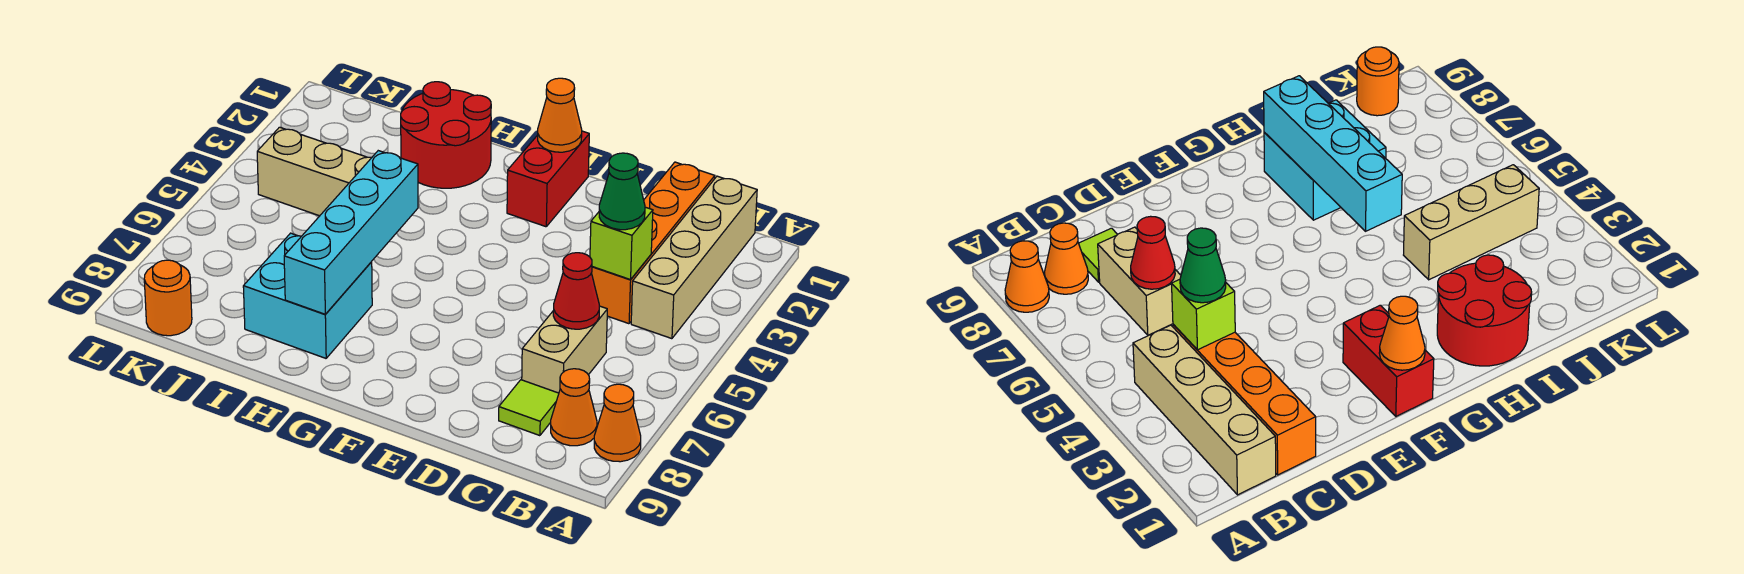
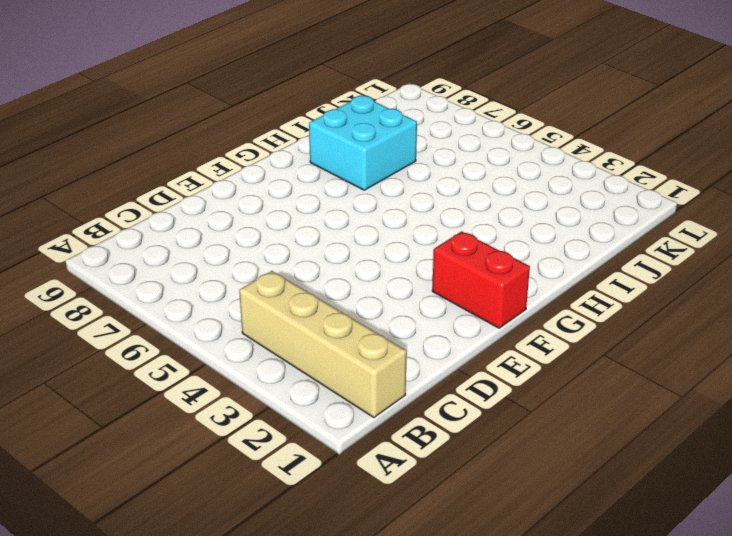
none -> orange cone A8 level 1
none -> orange cone B8 level 1
none -> orange brick C1:C4 level 1

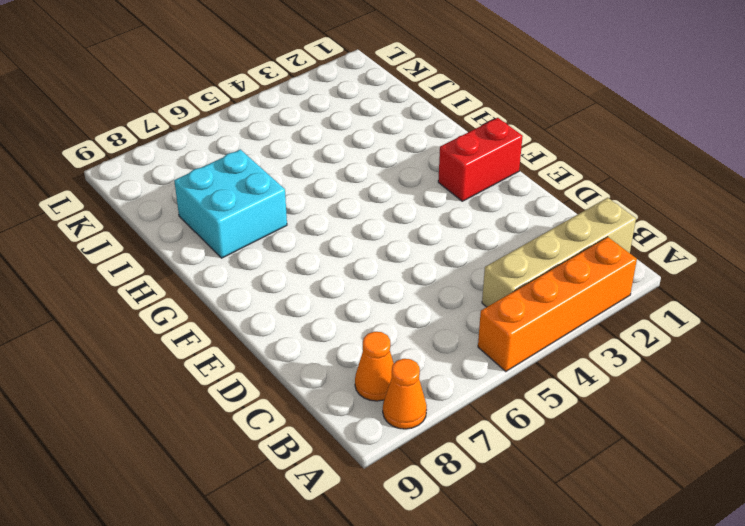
orange brick A2:A5 level 1 -> orange brick C1:C4 level 1
none -> tan brick C6:C7 level 1
none -> lime tile C8 level 1
none -> red round brick H1:I2 level 1

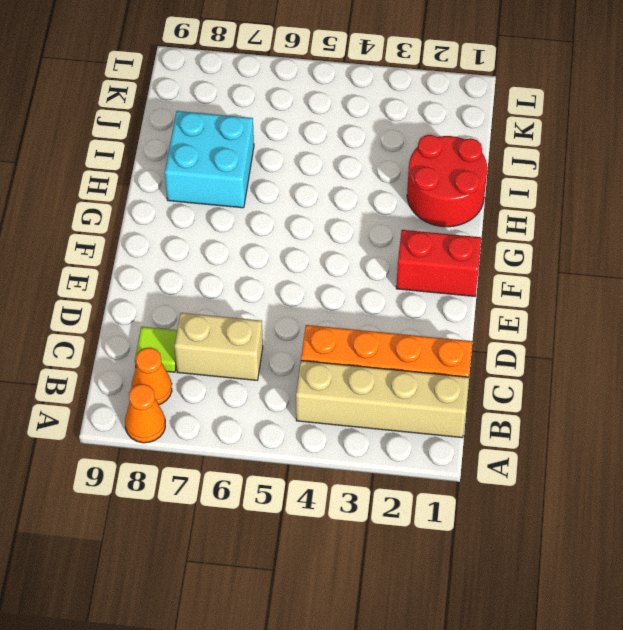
none -> tan brick I4:K4 level 1
none -> orange round brick K9 level 1
none -> lime brick C4 level 2

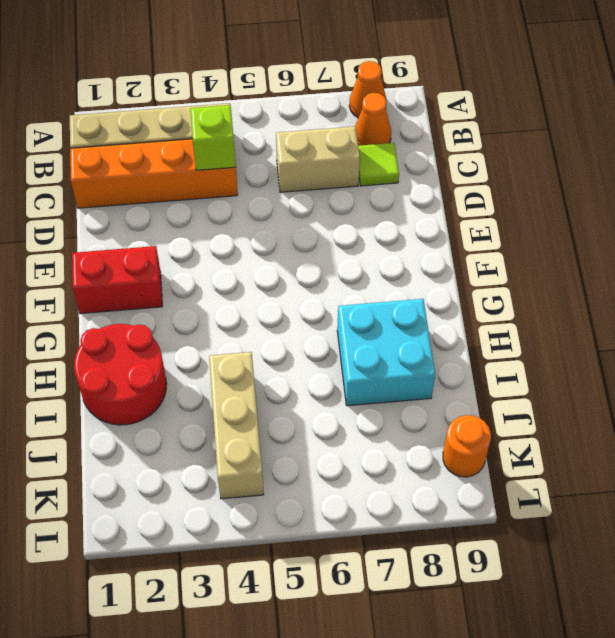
none -> red cone C6 level 2
none -> orange cone F1 level 2
none -> cyan brick H5:H8 level 2

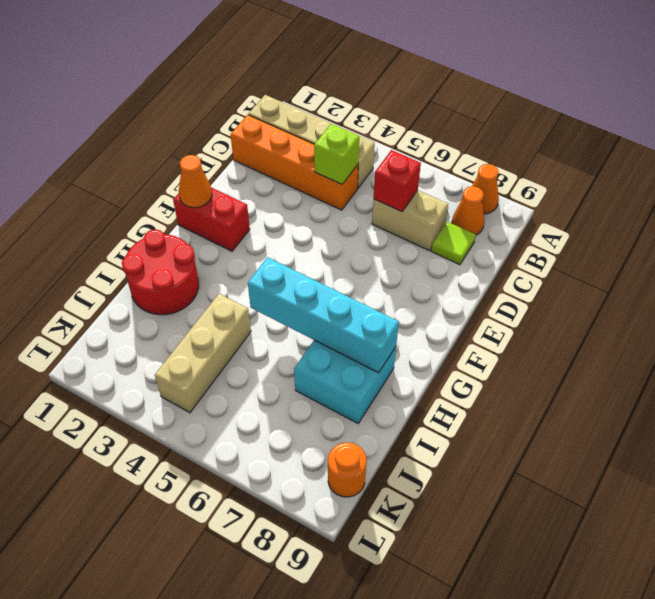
red brick C6 level 2 -> red cone C6 level 2
none -> green cone C4 level 3

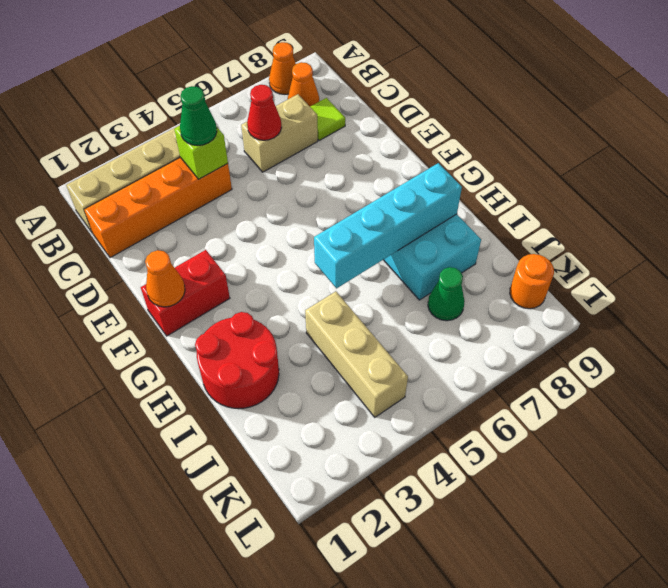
green cone J7 level 1 -> none

